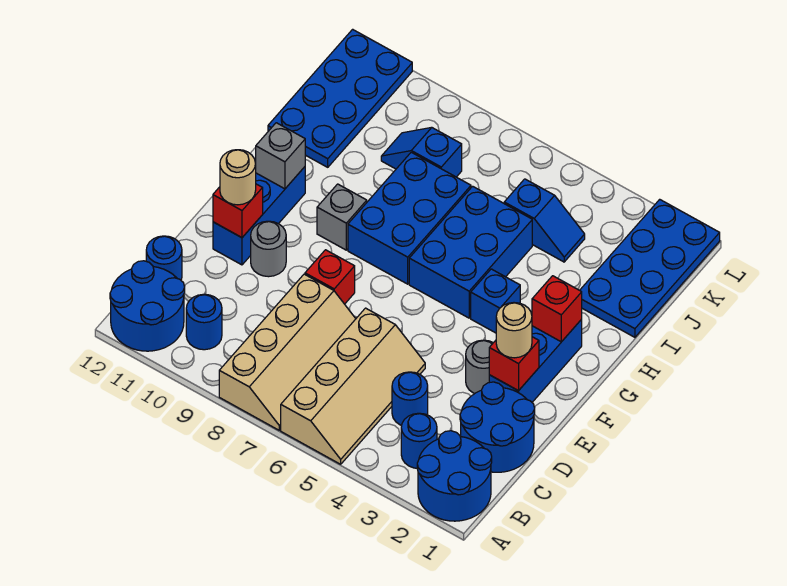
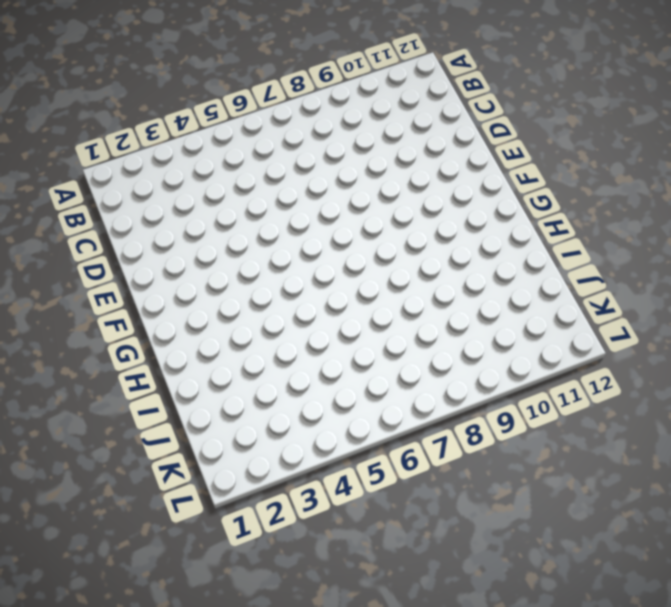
none -> blue round brick A1:B2 level 1
none -> tan slope A5:D6 level 1 top 6
none -> tan slope A7:D8 level 1 top 8

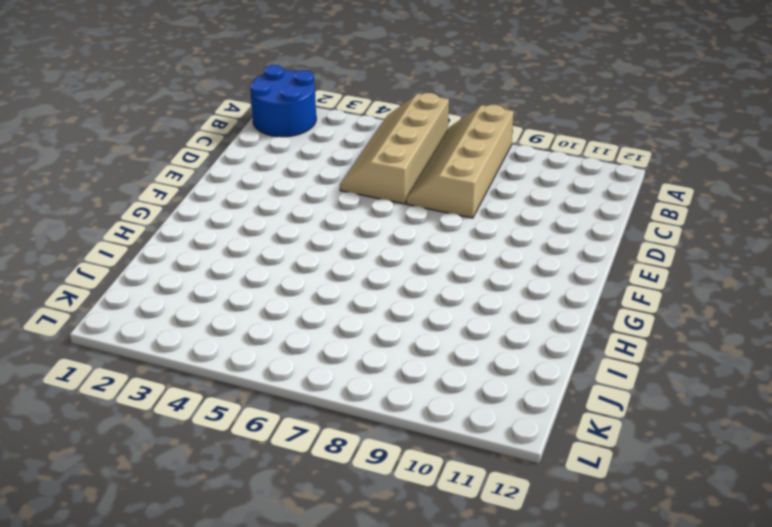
none -> blue round brick A11:B12 level 1
none -> blue round brick B3 level 1
none -> blue round brick B10 level 1

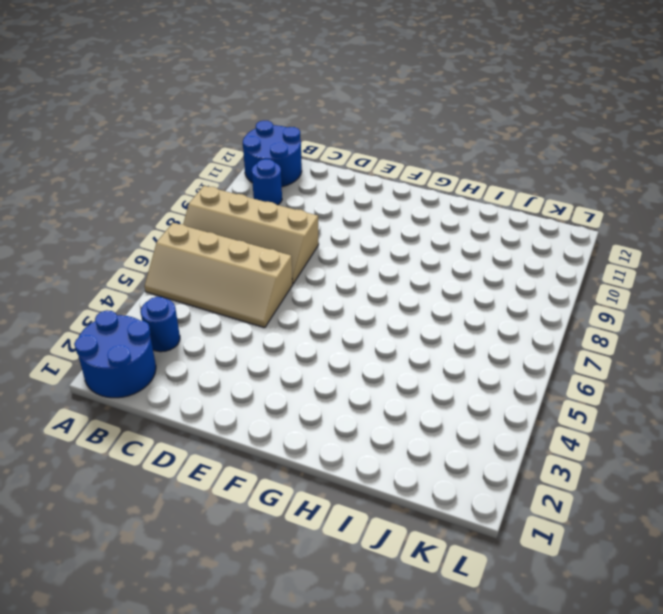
none -> blue round brick C1:D2 level 1
none -> blue round brick C4 level 1
none -> blue round brick C12 level 1

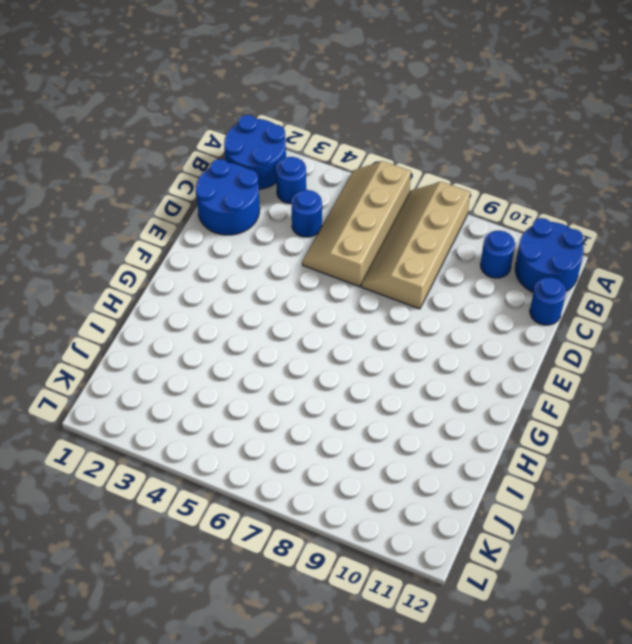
none -> blue brick E2:G2 level 1
none -> grey round brick E3 level 1
none -> red brick E8 level 1

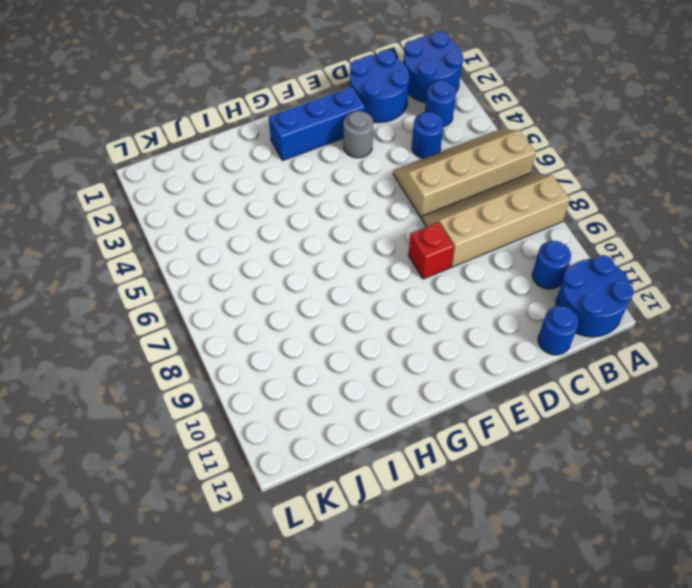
none -> grey round brick E10 level 1
none -> blue brick E11:G11 level 1
none -> blue brick G4 level 1

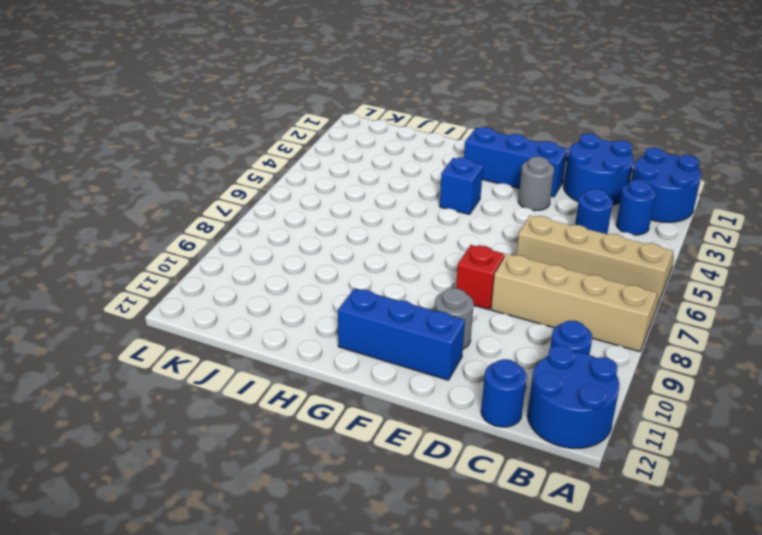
none -> blue brick G5:I6 level 1
none -> blue brick G7:I8 level 1
none -> grey brick G9 level 1

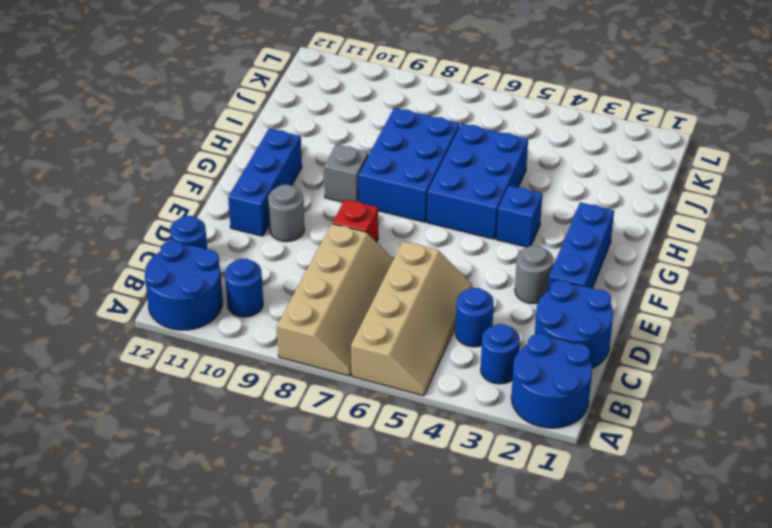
none -> blue plate I1:L2 level 1
none -> blue plate I11:L12 level 1
none -> blue slope J4:J5 level 1 top 5

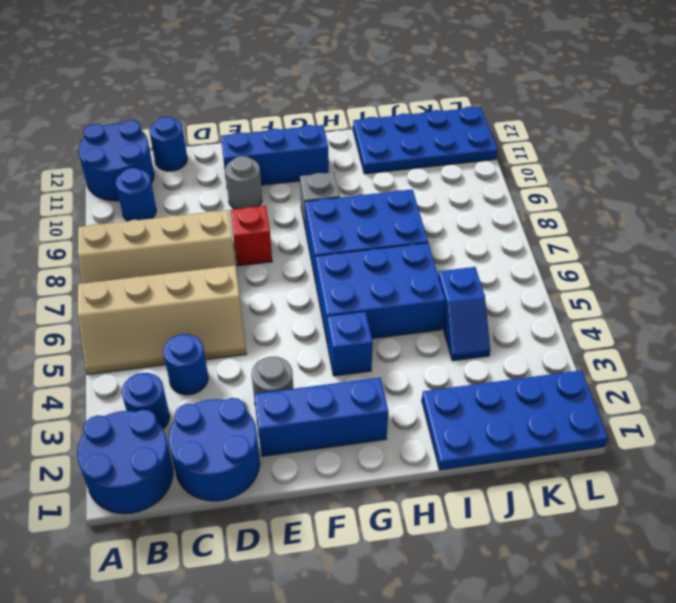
none -> blue slope J8:J9 level 1 top 8
none -> red brick E2 level 2
none -> red brick E11 level 2

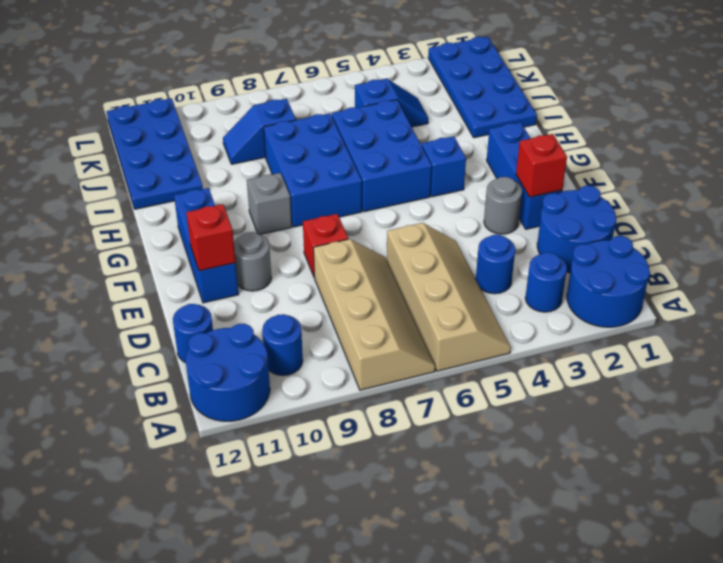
none -> red brick G2 level 2
none -> grey brick G11 level 2
none -> tan round brick E2 level 3

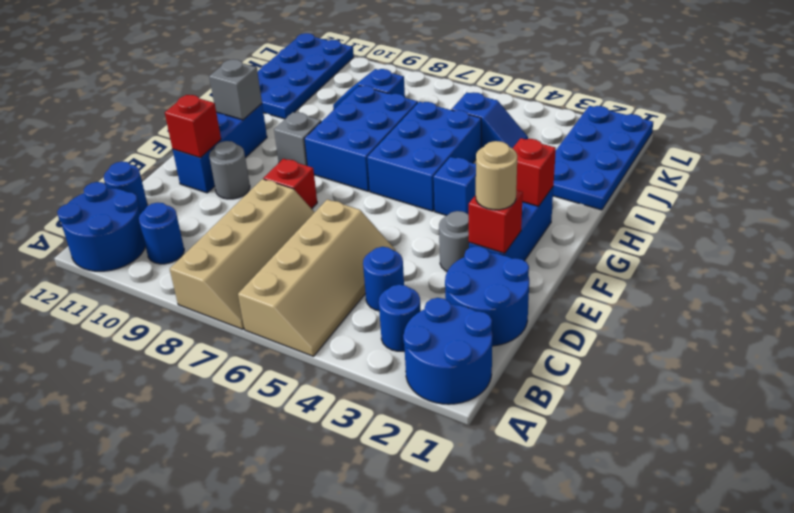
none -> tan round brick E11 level 3

